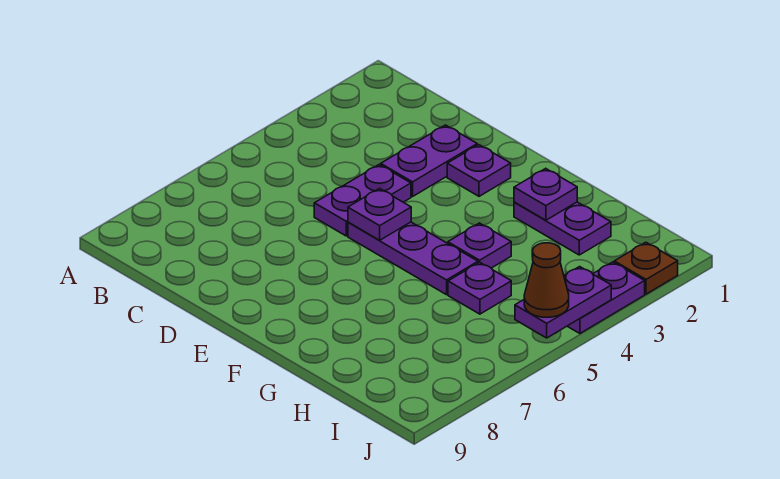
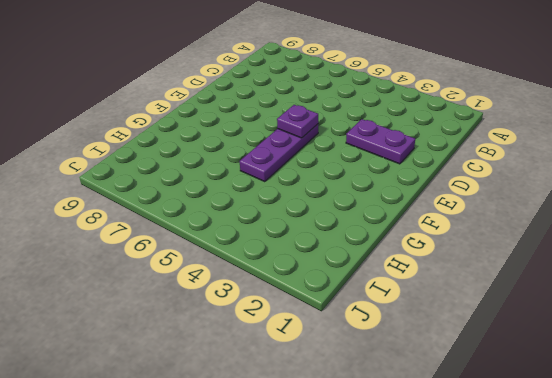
none -> purple plate D4:D5 level 1
none -> purple plate E2 level 1
none -> purple plate G2:H2 level 1

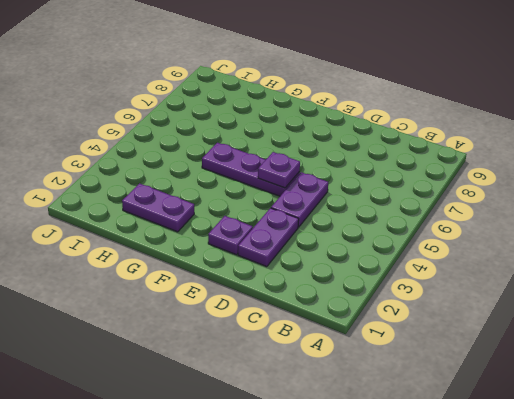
none -> purple plate G4 level 1
none -> purple plate H5 level 1
none -> brown plate J2 level 1

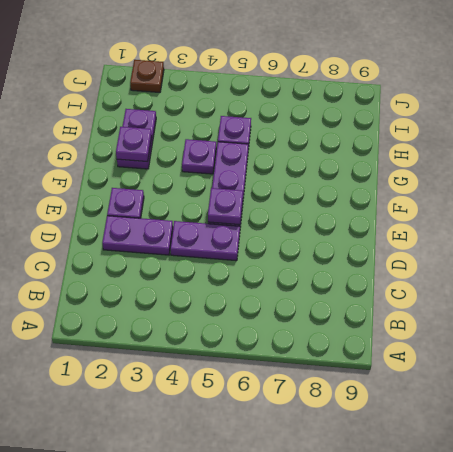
none -> purple plate J3:J4 level 1
none -> purple plate J4:J5 level 2
none -> brown cone J5 level 3

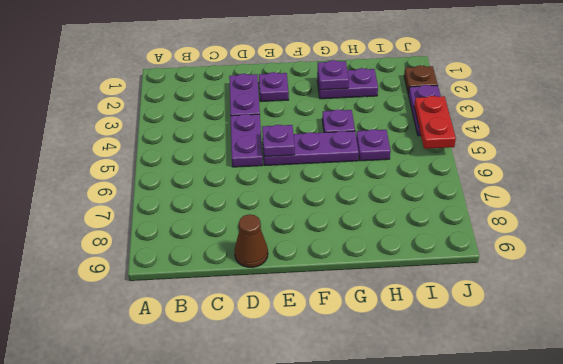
brown cone D9 level 1 -> brown cone J5 level 3
red plate J4:J5 level 2 -> purple plate J4:J5 level 2

